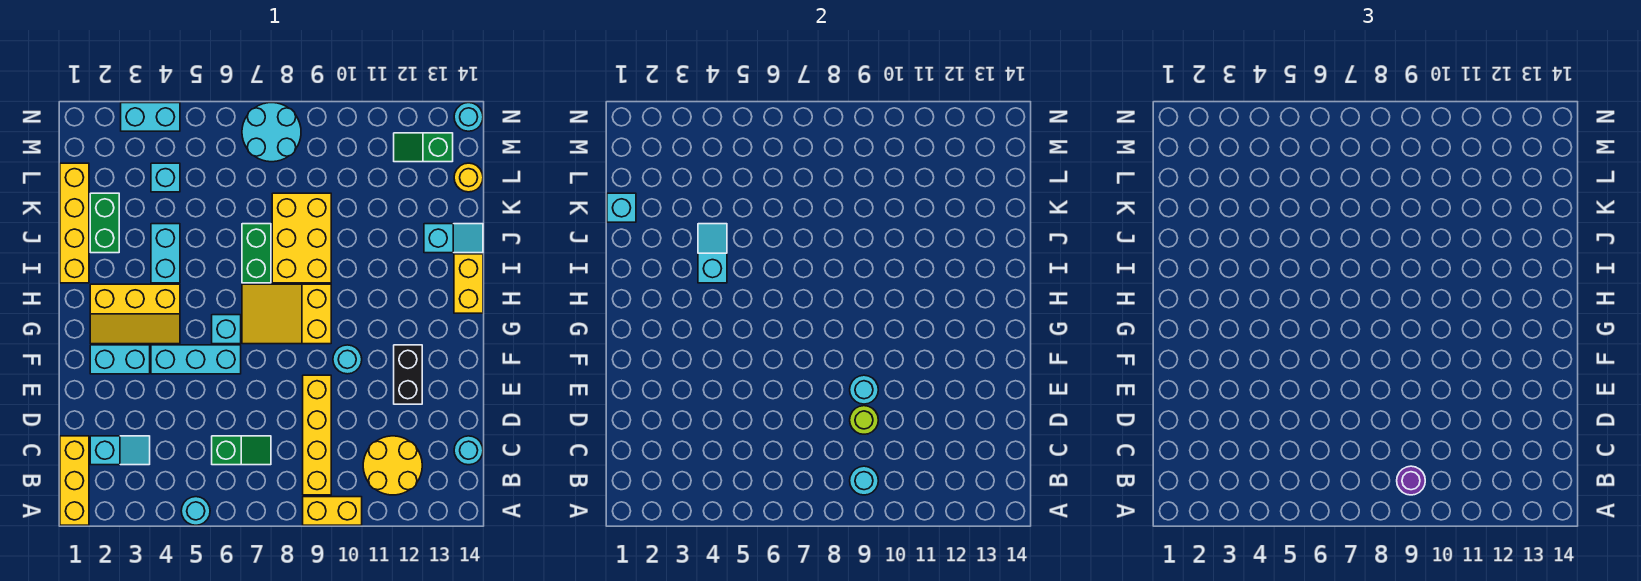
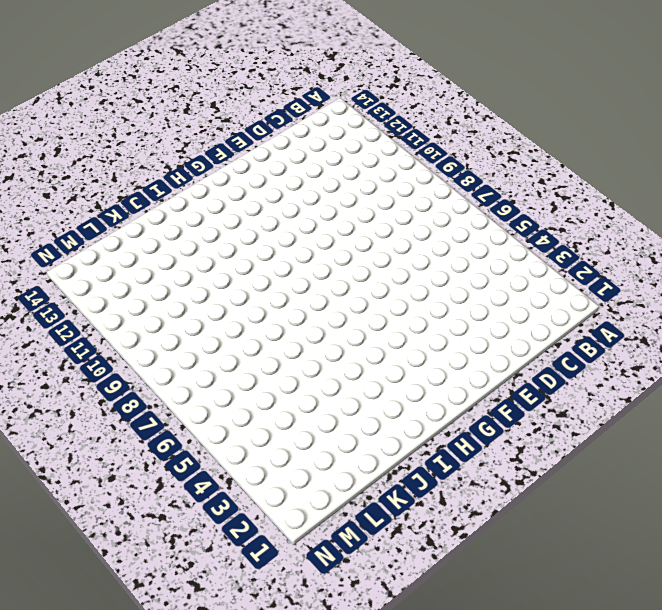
none -> yellow brick A1:C1 level 1
none -> cyan round brick A5 level 1
none -> yellow brick A9:A10 level 1
none -> yellow brick B9:E9 level 1

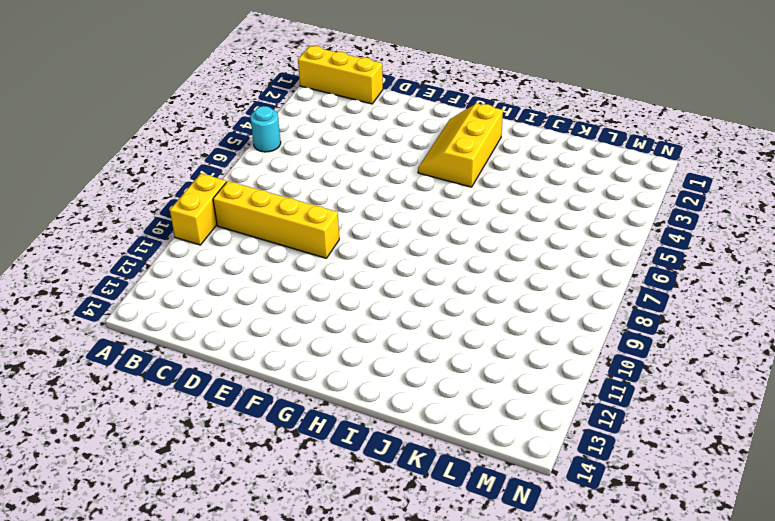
none -> yellow round brick B11:C12 level 1
none -> cyan slope C2:C3 level 1 top 2
none -> green slope C6:C7 level 1 top 6
none -> cyan round brick C14 level 1

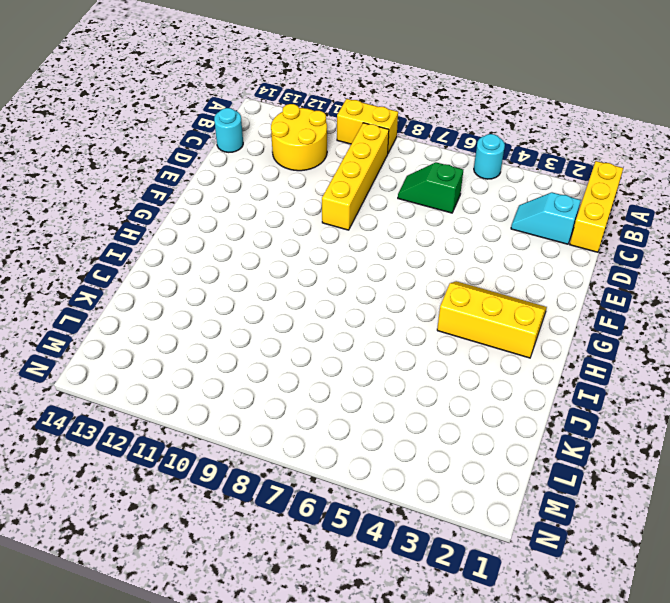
none -> black brick E12:F12 level 1
none -> cyan brick F2:F3 level 1
none -> cyan brick F4:F6 level 1
none -> cyan round brick F10 level 1

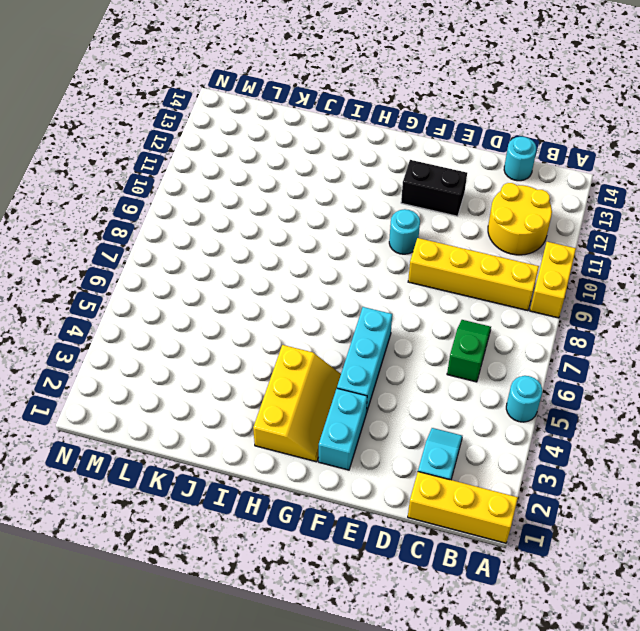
none -> cyan brick G6 level 1
none -> yellow slope G7:H9 level 1 top 9
none -> yellow brick H14:I14 level 1
none -> yellow brick I1:L1 level 1

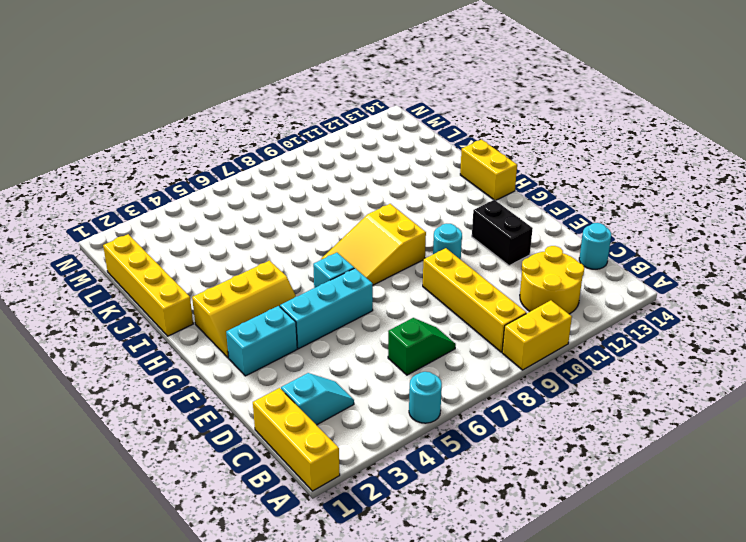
none -> cyan brick I4:J4 level 1
none -> green brick I7:J7 level 1
none -> yellow brick I8:K9 level 1
none -> green brick J2:K2 level 1

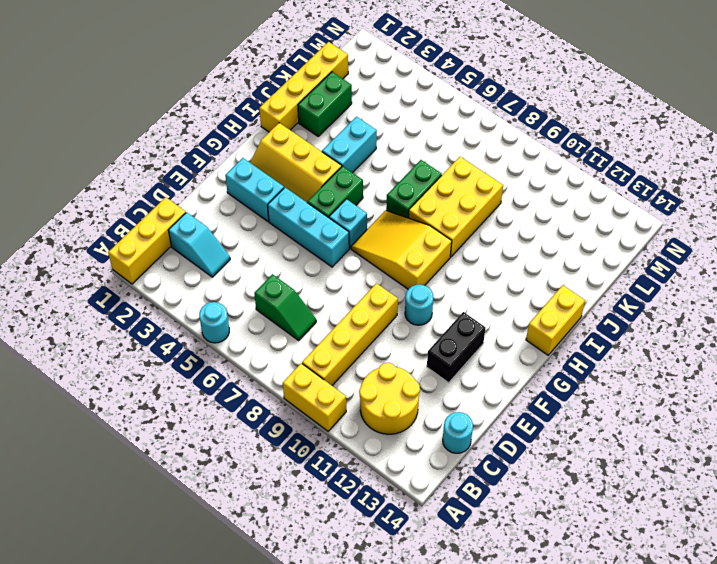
green brick G5:H5 level 1 -> none
none -> cyan slope J13:J14 level 1 top 13
none -> cyan brick L4 level 1
none -> yellow round brick L14 level 1
none -> cyan round brick M7:N8 level 1

